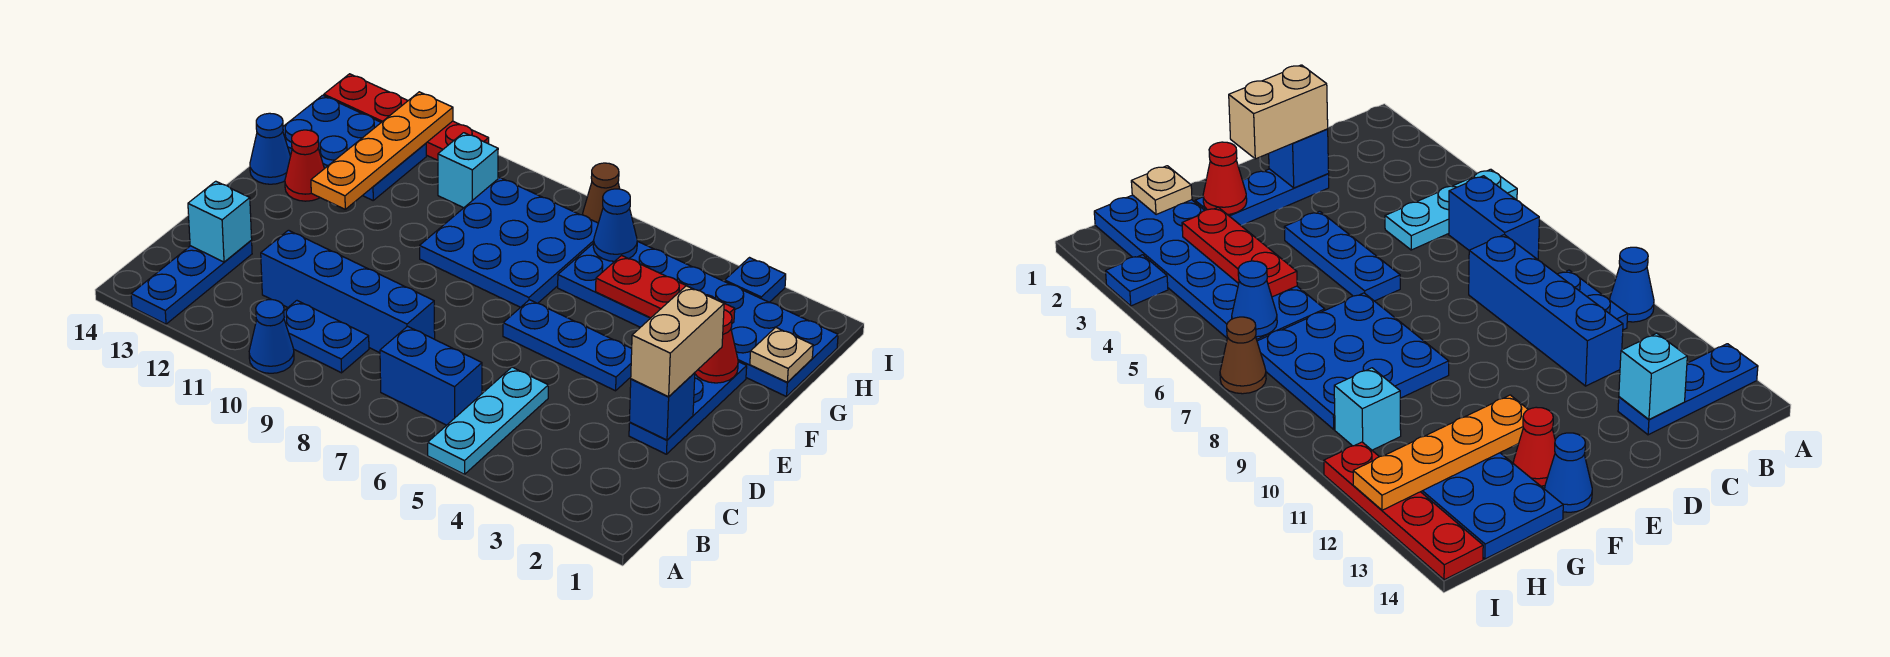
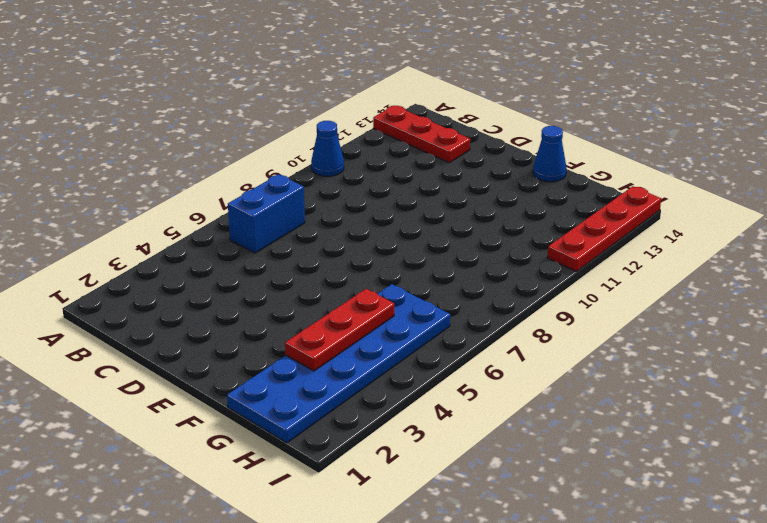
red plate A13:C13 level 1 -> blue plate A13:C13 level 1
none -> cyan plate A5:C5 level 1
none -> blue plate B9:B10 level 1
none -> blue brick C8:C11 level 1

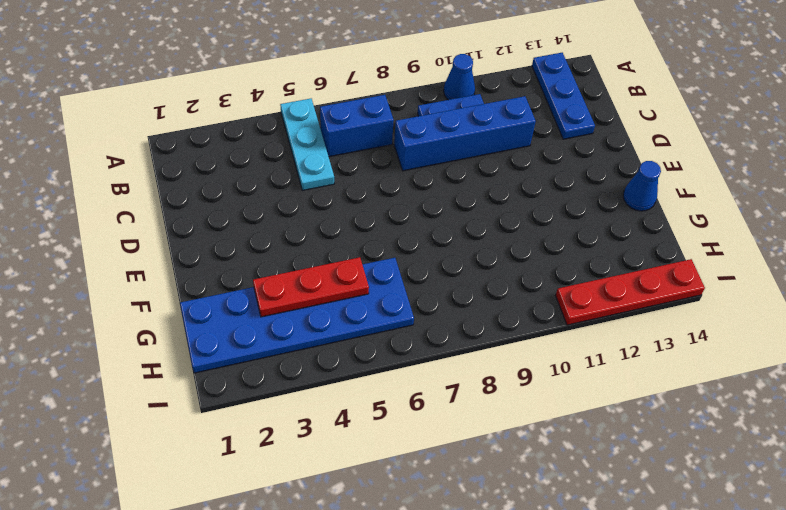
none -> blue plate D2:F2 level 1
none -> blue plate E4:E6 level 1
none -> blue plate F7:H9 level 1

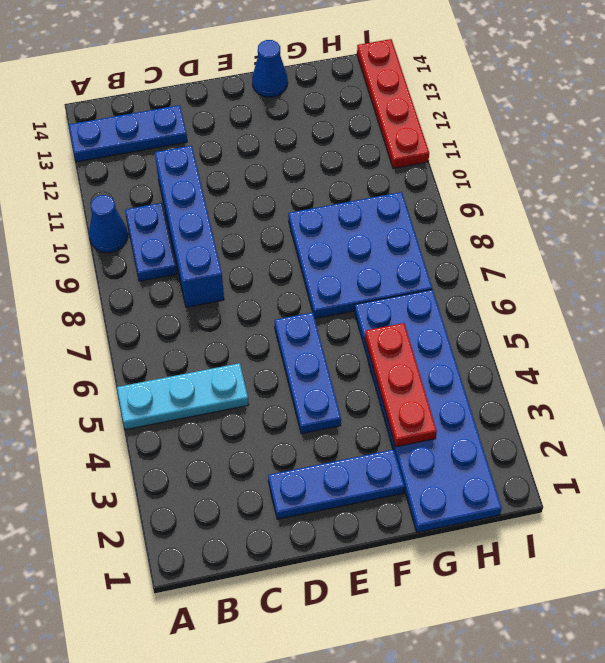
none -> blue brick B6:B7 level 1
none -> red cone F13 level 1
none -> blue plate G12:H14 level 1

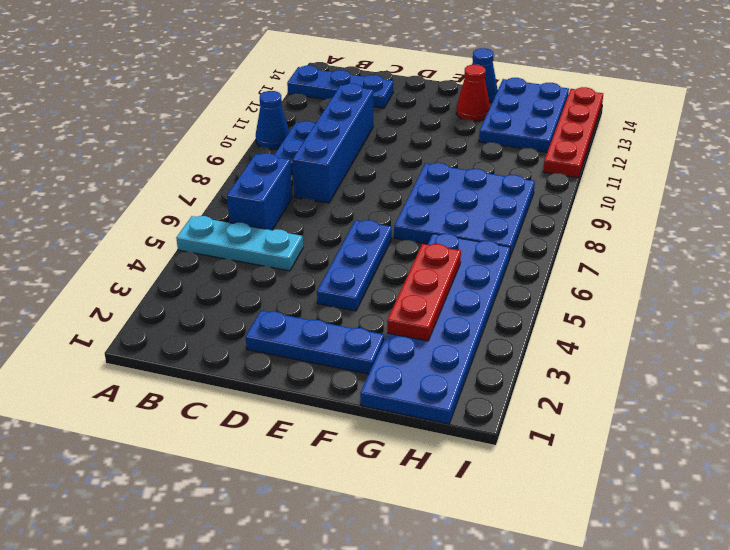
none -> cyan brick H10 level 1
none -> blue plate I3 level 1
none -> brown cone I7 level 1

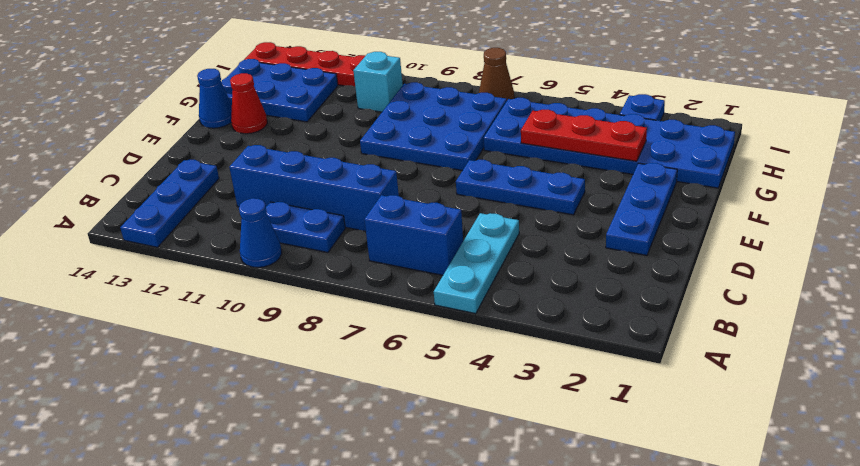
none -> cyan brick C13 level 2
none -> blue brick D2 level 2
none -> red cone F2 level 2

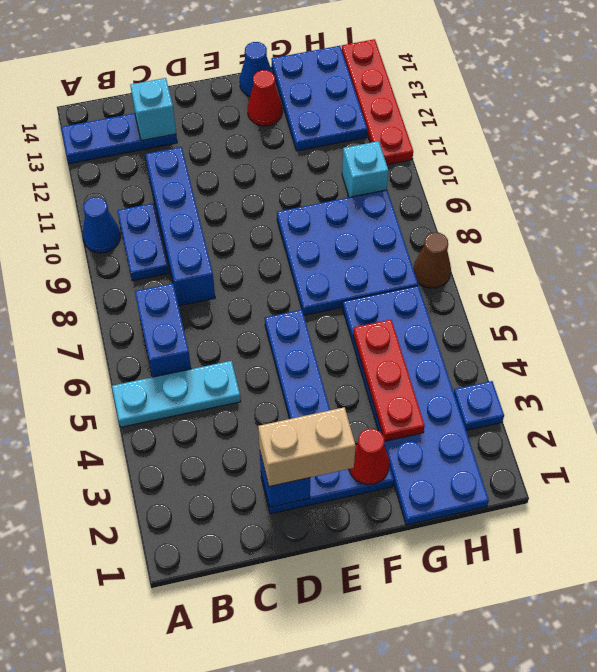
none -> orange plate F12:I12 level 2
none -> tan plate G1 level 2
none -> blue cone H6 level 2

